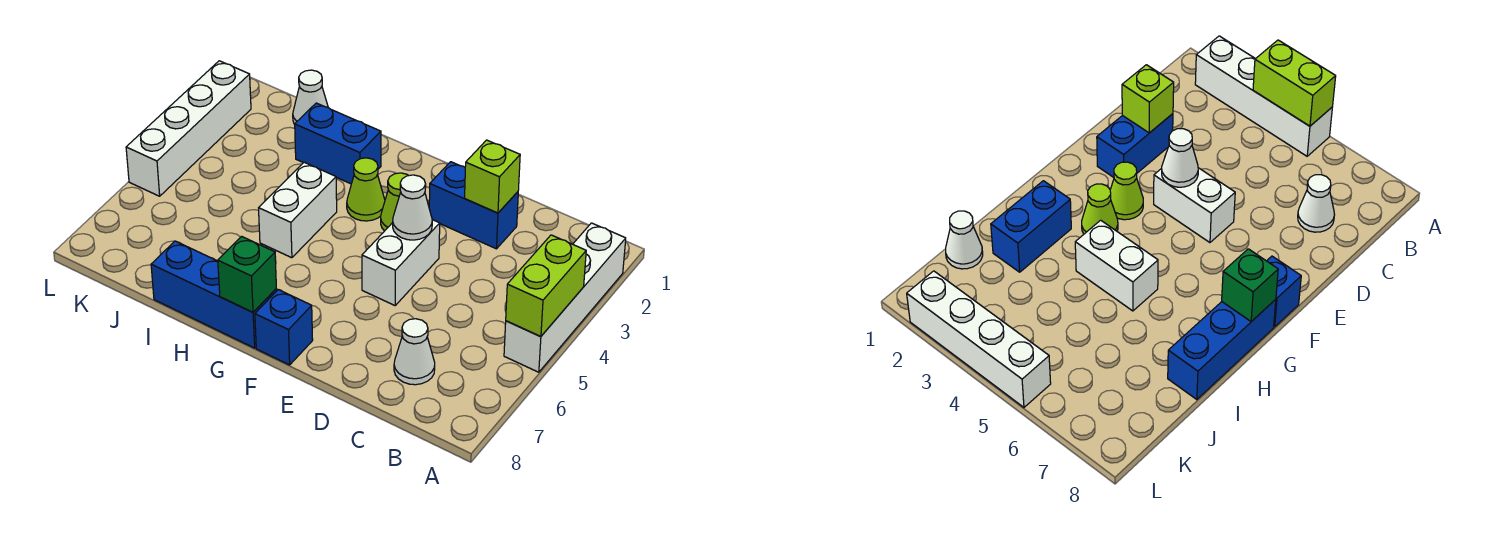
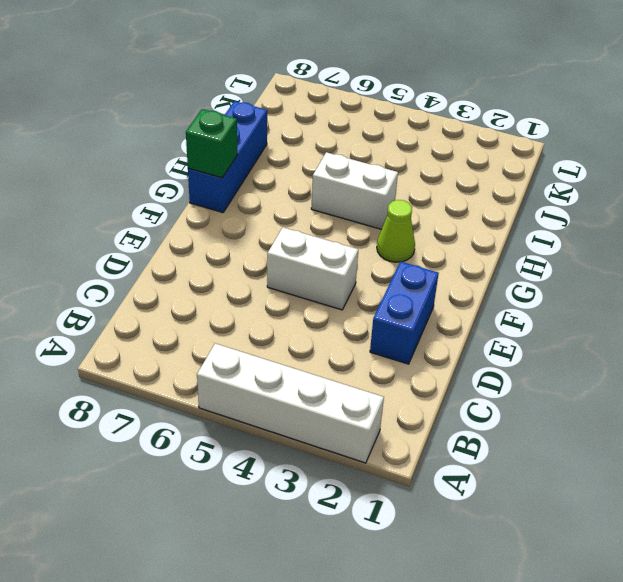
none -> white cone C7 level 1
none -> lime cone F3 level 1
none -> blue brick F8 level 1

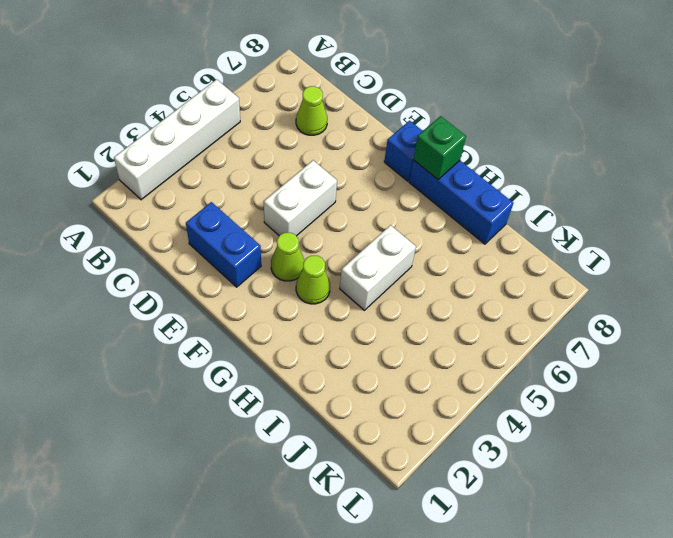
lime cone C7 level 1 -> white cone C7 level 1
none -> blue brick H2:I2 level 1
none -> white cone J1 level 1
none -> white brick L2:L5 level 1

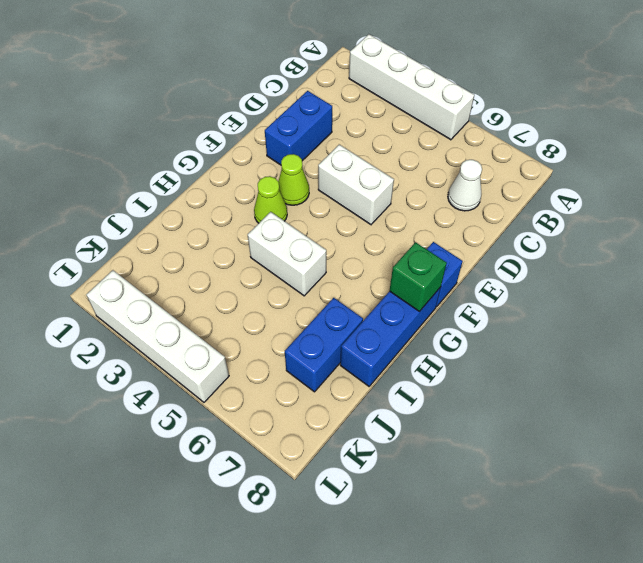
blue brick I7:J7 level 1 -> blue brick H2:I2 level 1
none -> white cone J1 level 1
none -> lime brick A4:A5 level 2
none -> lime brick D2 level 2

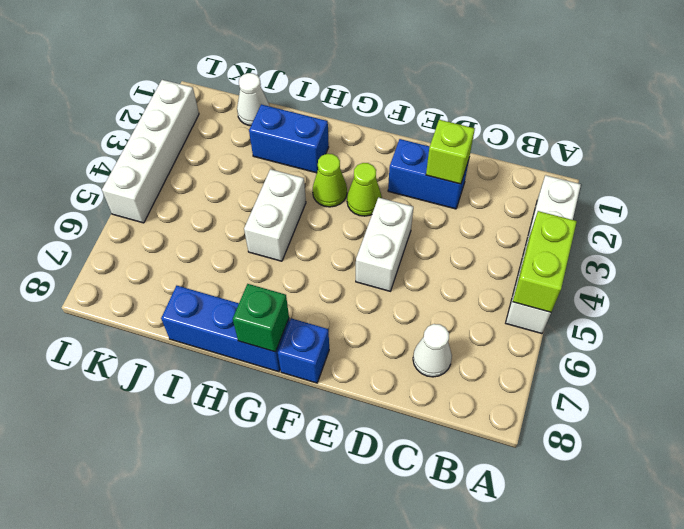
none -> white cone E4 level 2

